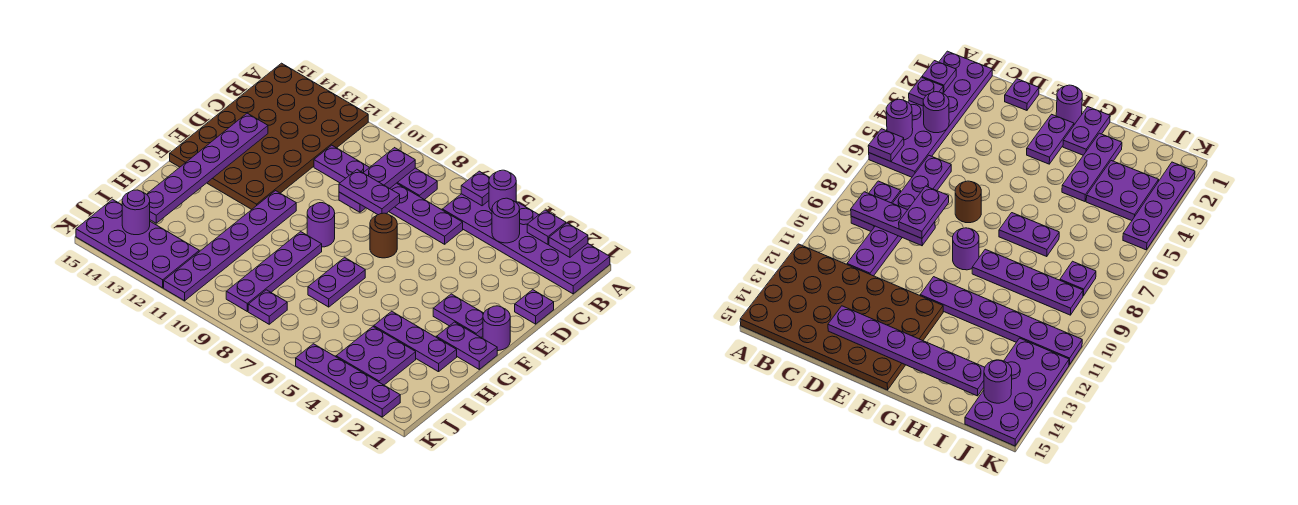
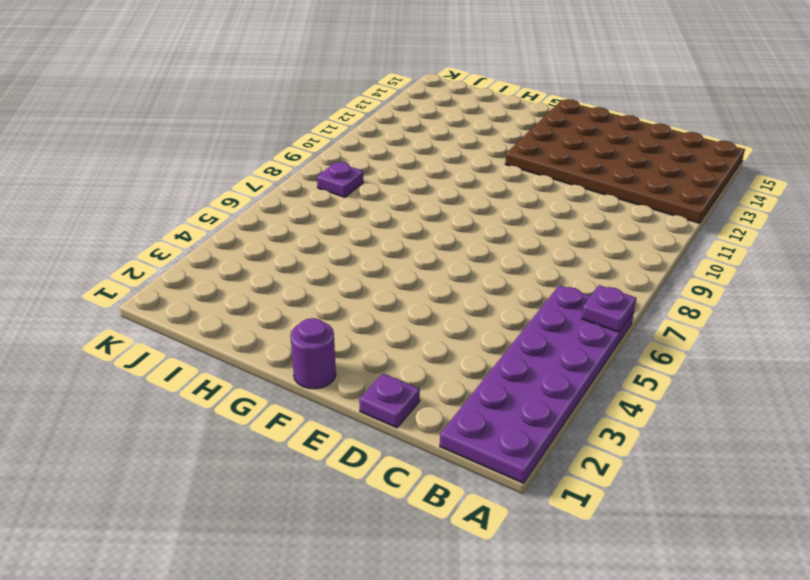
none -> purple plate B8:B9 level 1
none -> purple plate C6:C11 level 1
none -> brown round brick E7 level 1

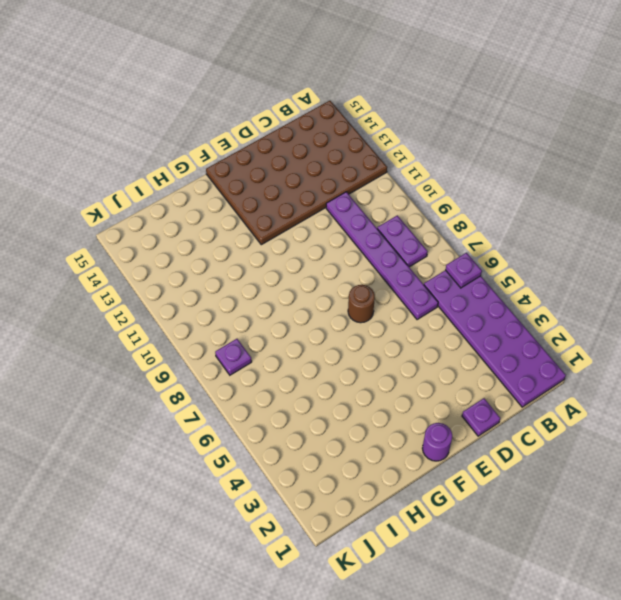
none -> purple plate F2:F3 level 1
none -> purple round brick F9 level 1
none -> purple plate F11:K11 level 1

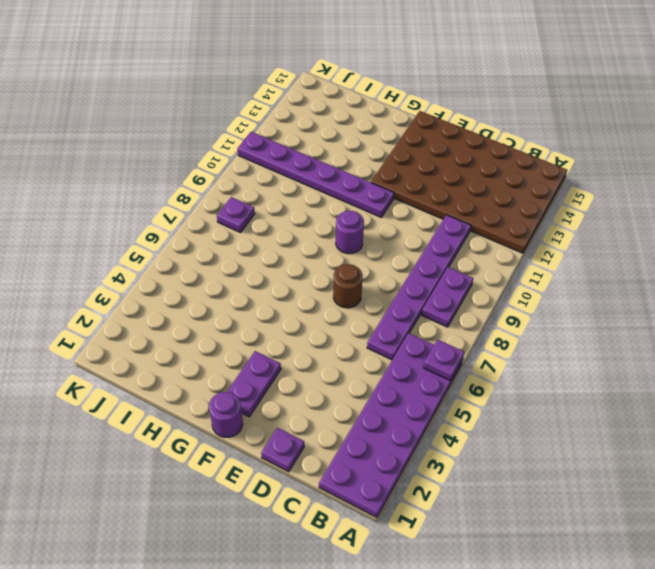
none -> purple plate G1:G2 level 1
none -> purple plate G7:H7 level 1
none -> purple plate G9:J9 level 1

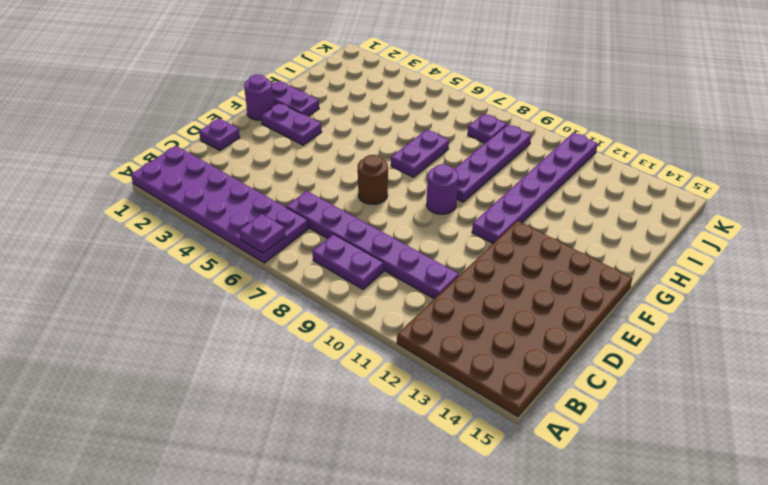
none -> purple plate H2:H4 level 1
none -> purple plate I3:J4 level 1
none -> purple plate J12:K15 level 1

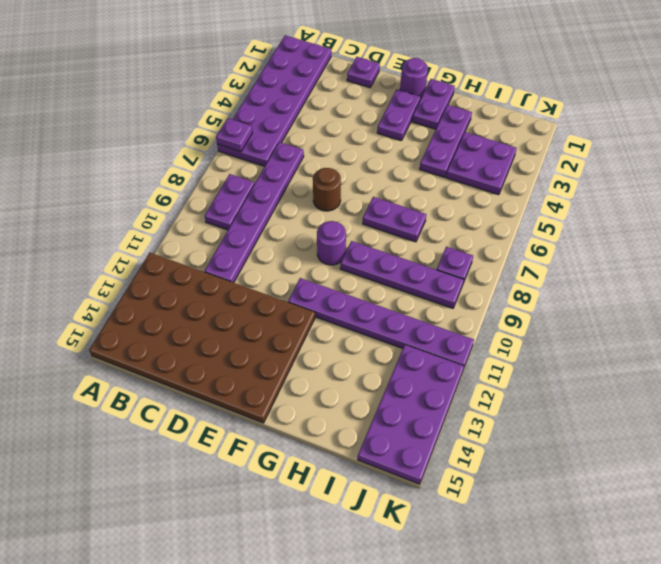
none -> purple plate K2:K5 level 1
none -> purple plate A2 level 2
none -> purple plate A3 level 2

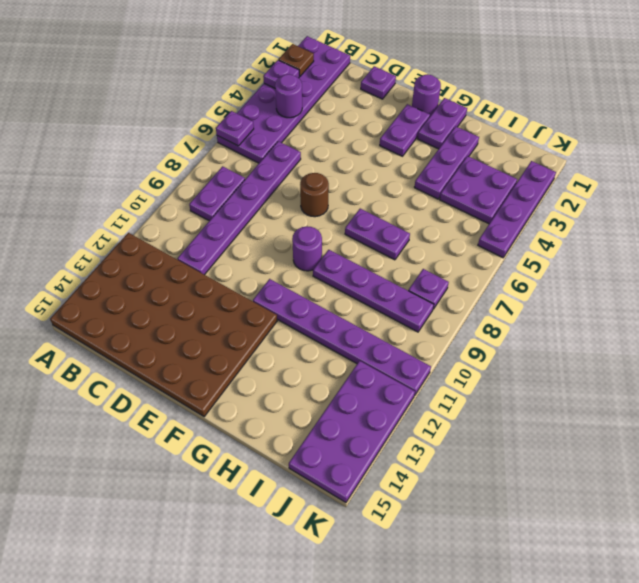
brown plate A2 level 2 -> purple plate A2 level 2
none -> purple round brick A5 level 2
none -> purple plate B9:D9 level 2
none -> purple plate D14:I14 level 2

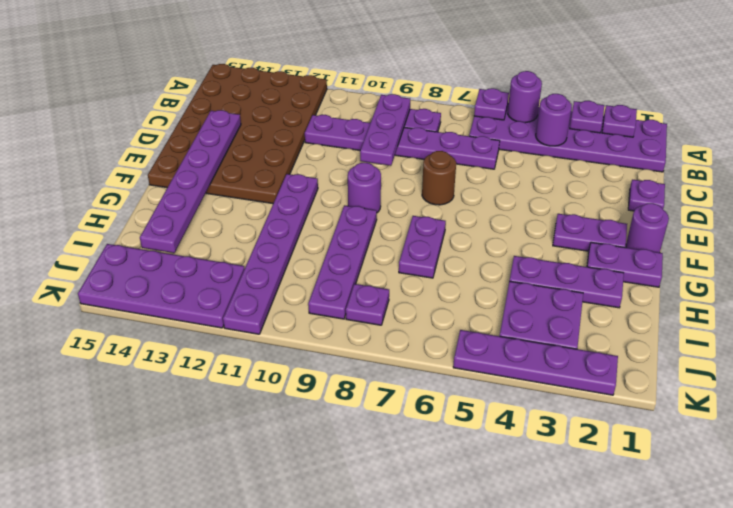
none -> purple round brick J14 level 2
none -> purple plate D8:D9 level 3

